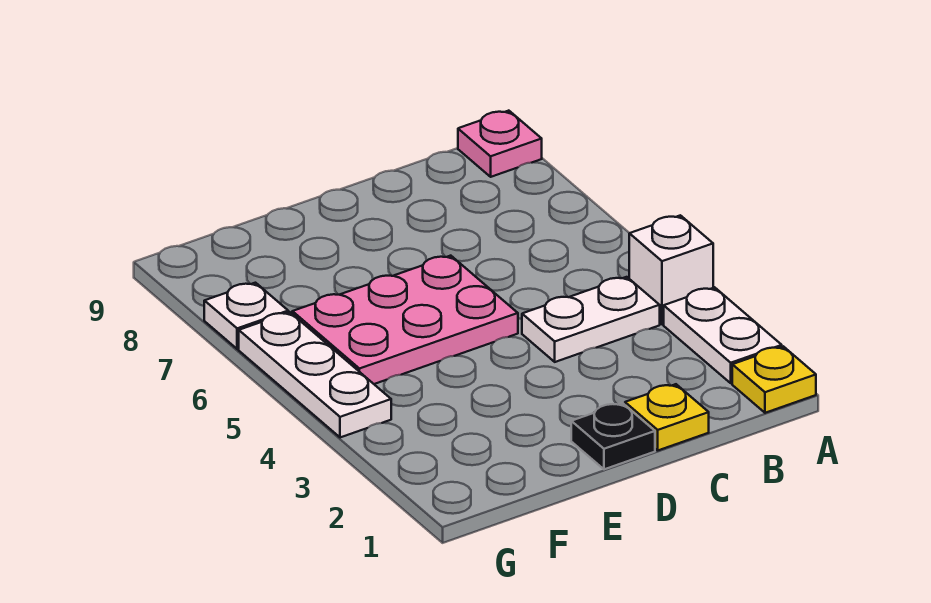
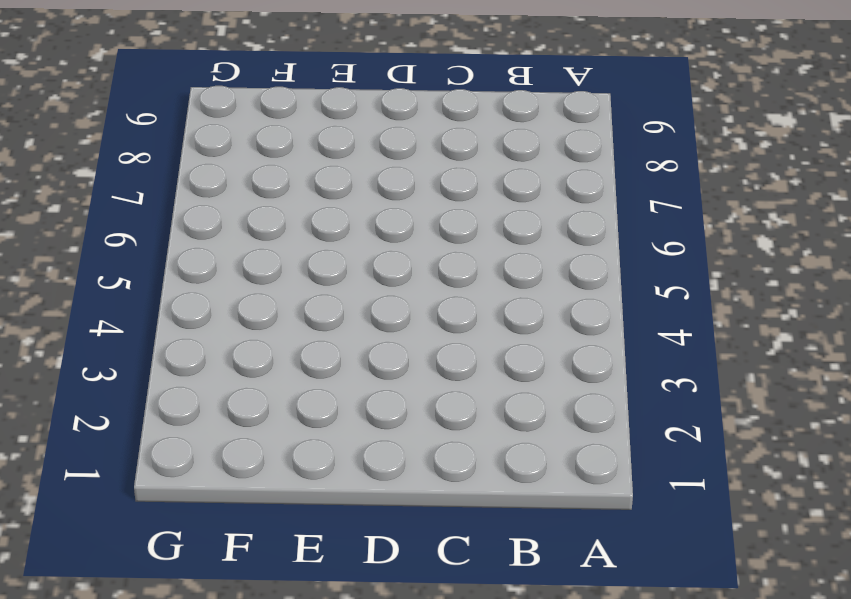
none -> yellow plate A1 level 1
none -> white plate A2:A3 level 1

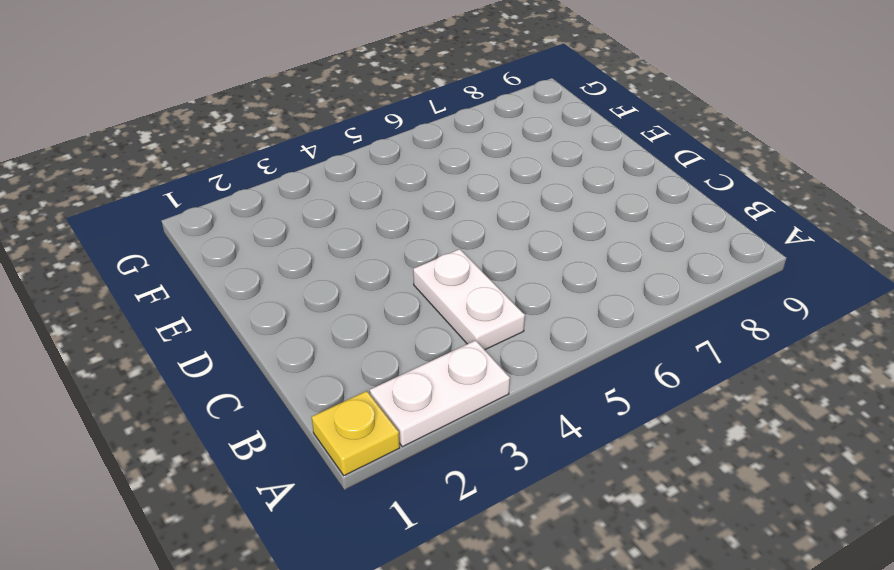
none -> white brick A4 level 1
none -> pink plate A9 level 1

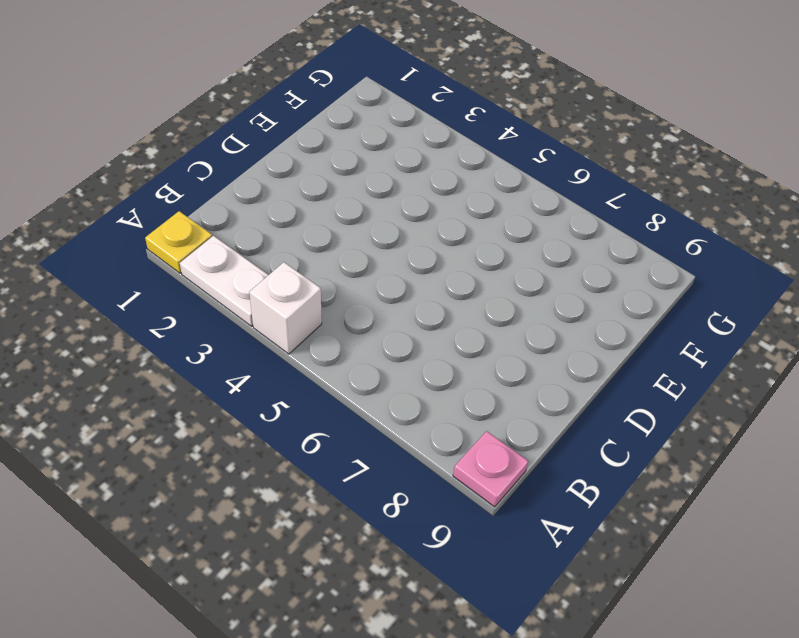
none -> white plate B4:C4 level 1
none -> yellow plate C1 level 1

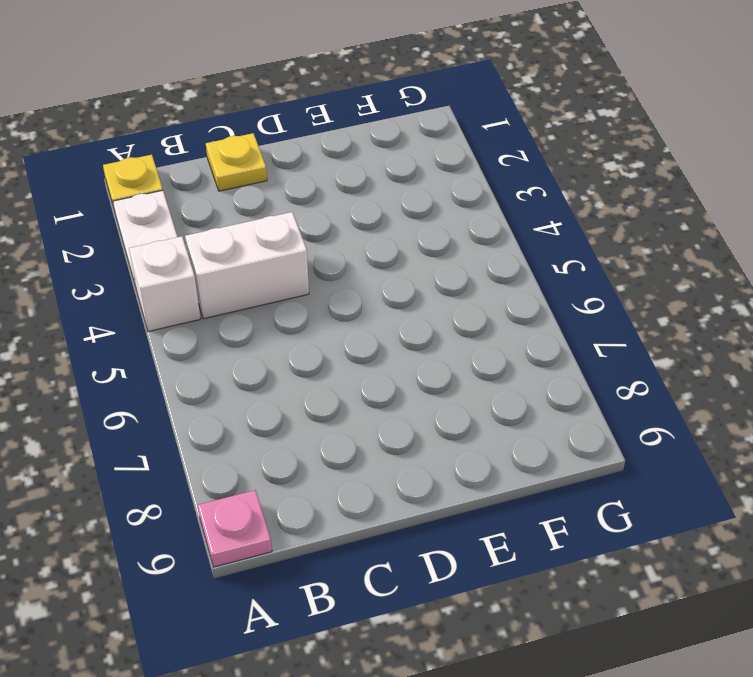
white brick B4:C4 level 1 -> white plate B4:C4 level 1
none -> black plate D1 level 1
none -> pink plate D5:F6 level 1

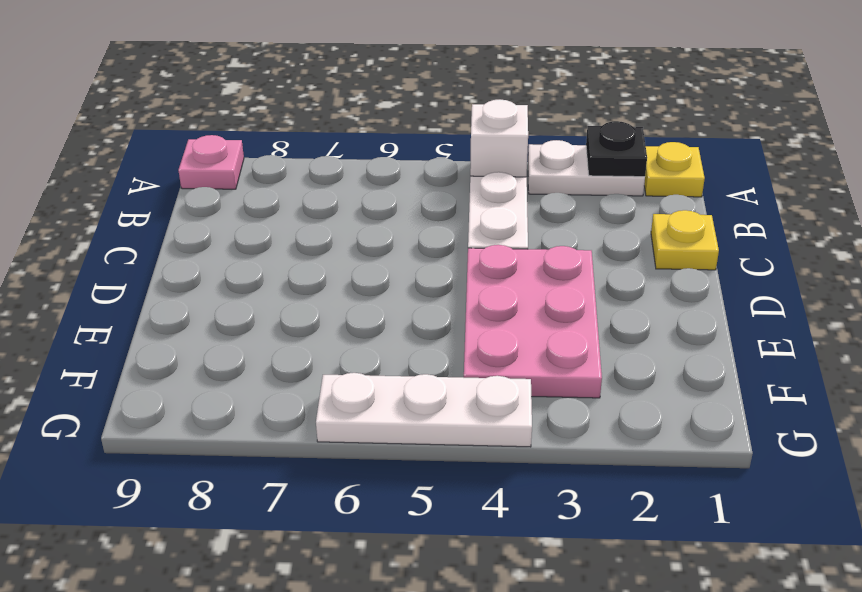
black plate A2 level 2 -> black plate D1 level 1
pink plate D3:F4 level 1 -> pink plate D5:F6 level 1
none -> white plate G7 level 1

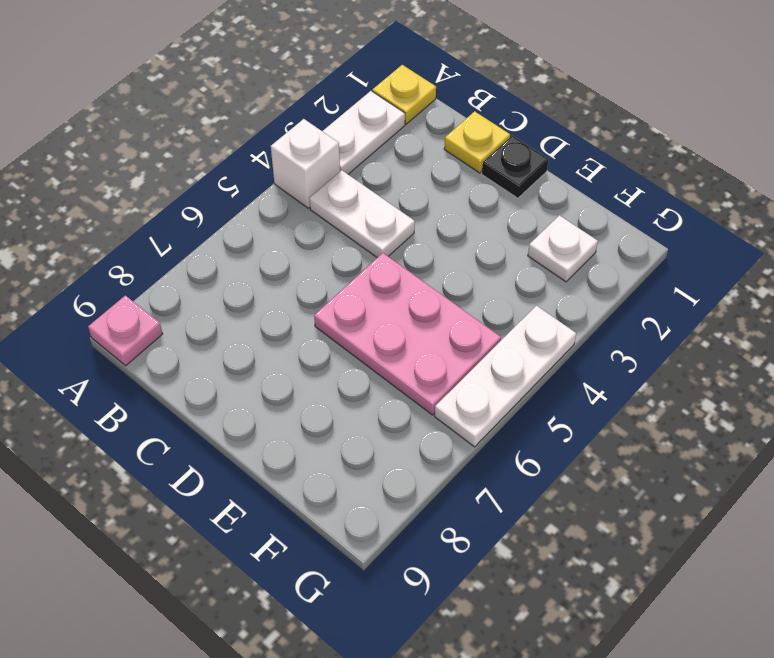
white plate F2 level 1 -> white plate G7 level 1

